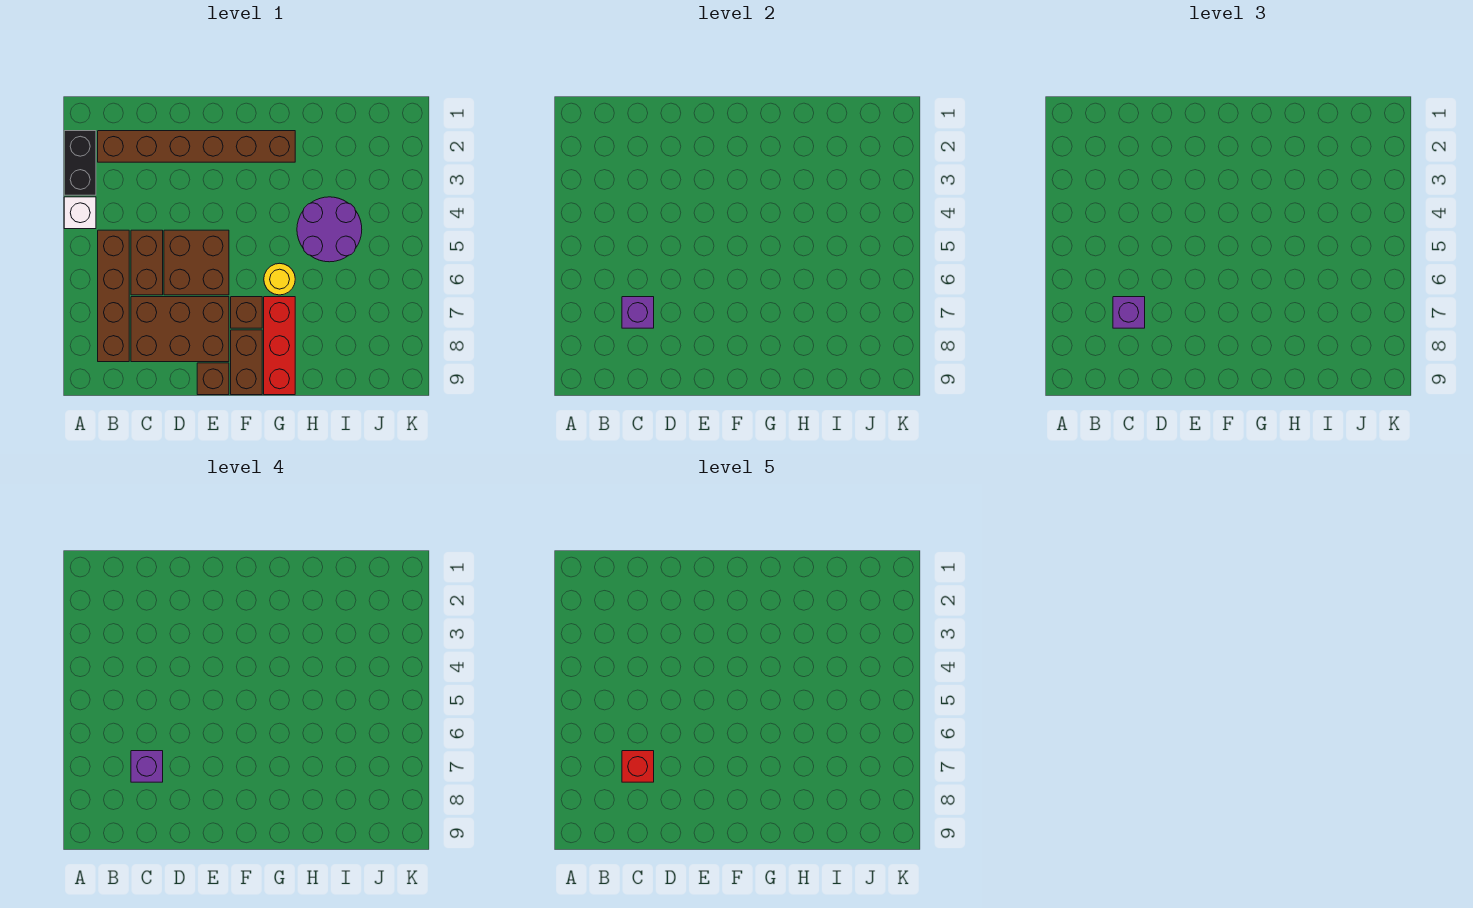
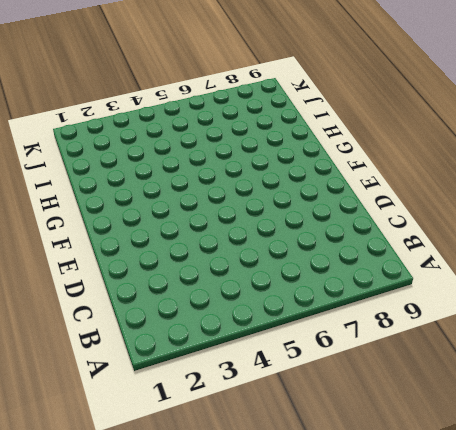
none -> black brick A2:A3 level 1
none -> white brick A4 level 1
none -> brown brick B2:G2 level 1

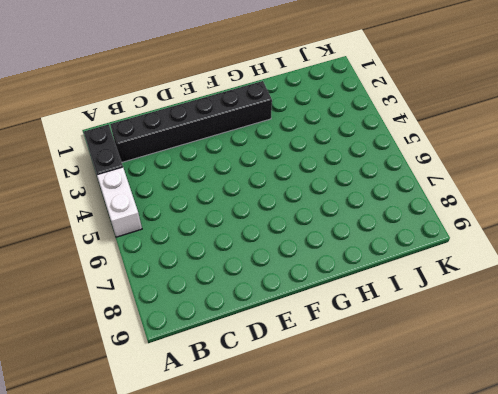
white brick A4:A5 level 1 -> white brick A4 level 1
black brick B2:G2 level 1 -> brown brick B2:G2 level 1
none -> brown brick B5:B8 level 1
none -> brown brick C5:C6 level 1
none -> brown brick C7:E8 level 1

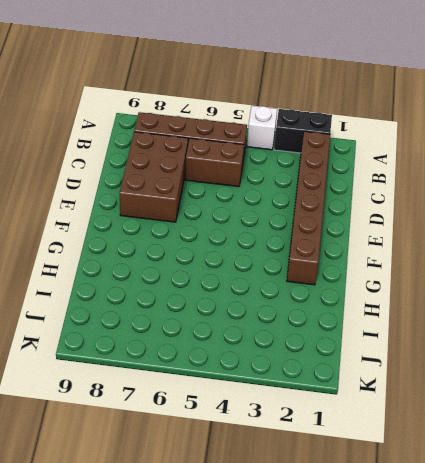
none -> brown brick D5:E6 level 1
none -> brown brick E9 level 1
none -> brown brick F7 level 1

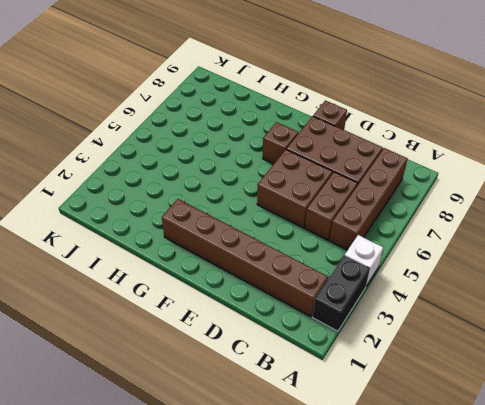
none -> brown brick F8:F9 level 1
none -> yellow round brick G6 level 1
none -> red brick G7:G9 level 1

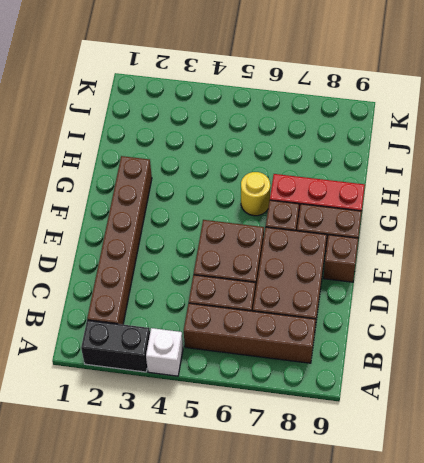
none -> purple round brick H4:I5 level 1
none -> purple brick C7 level 2
none -> purple brick C7 level 3

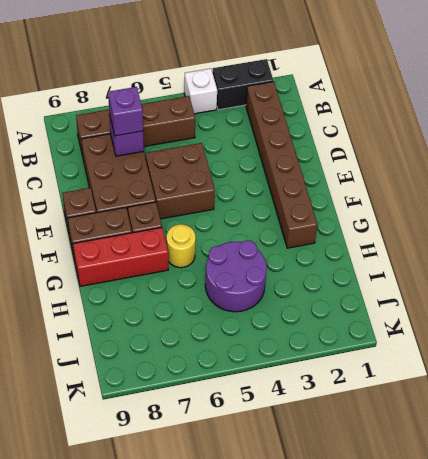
none -> brown brick C5:C6 level 1
none -> purple brick C7 level 4
none -> red brick C7 level 5

